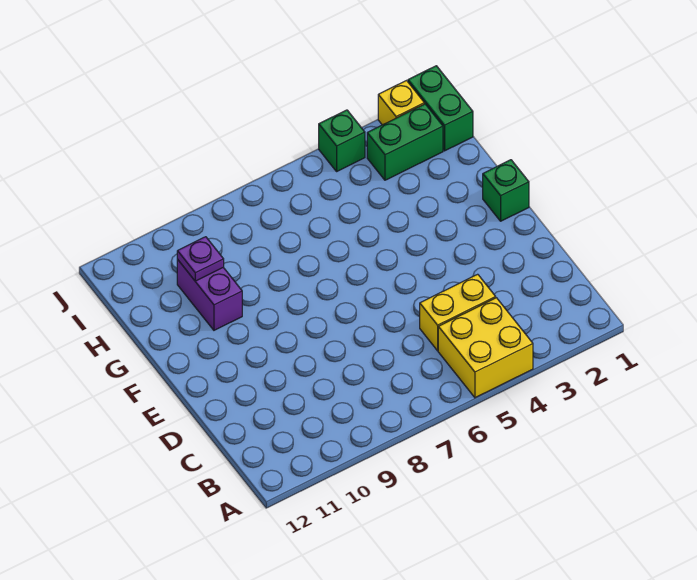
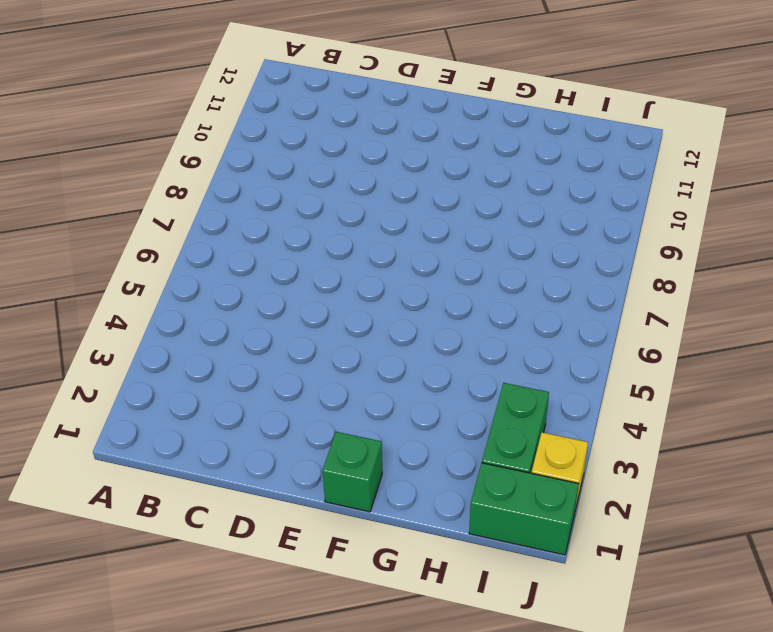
none -> yellow brick A4:B5 level 1
none -> yellow brick C4:C5 level 1

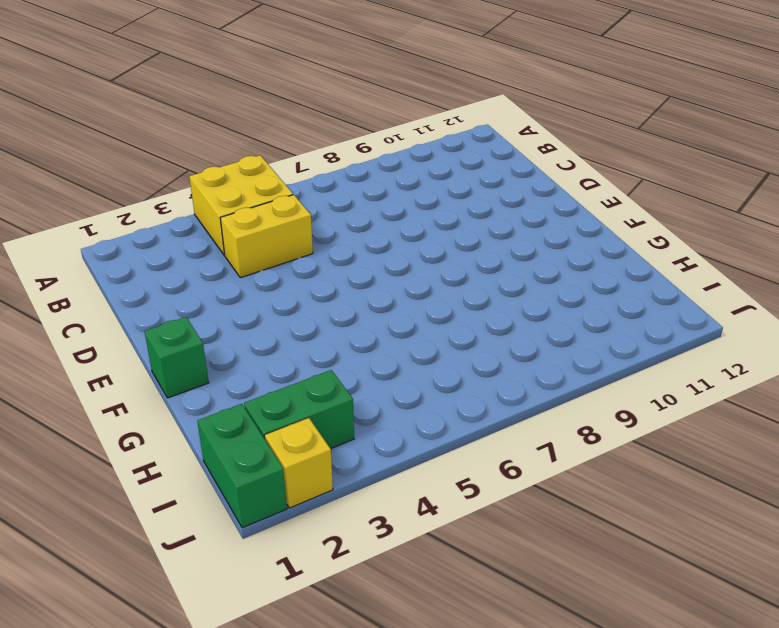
none -> purple brick G10:H10 level 1
none -> green brick J4 level 1

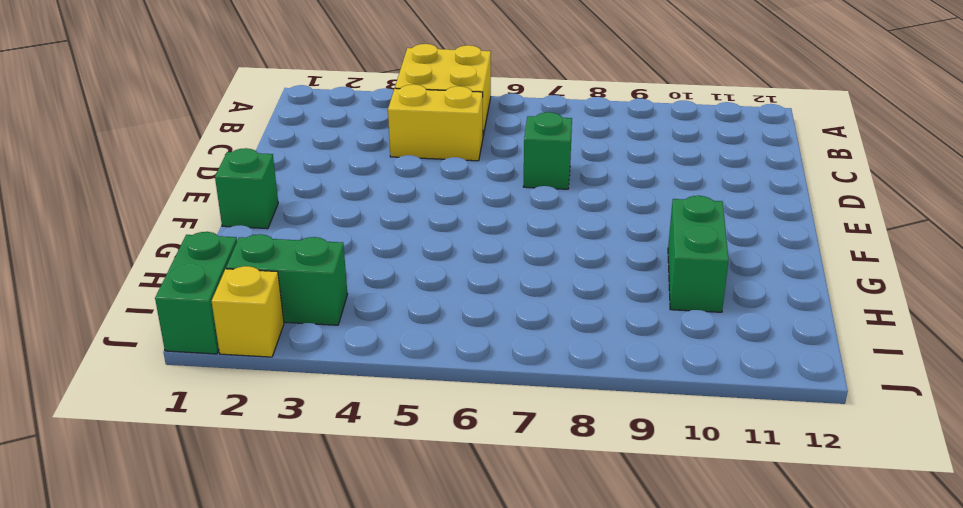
green brick D7 level 1 -> green brick J4 level 1
green brick G10:H10 level 1 -> purple brick G10:H10 level 1
none -> purple plate H10 level 2

